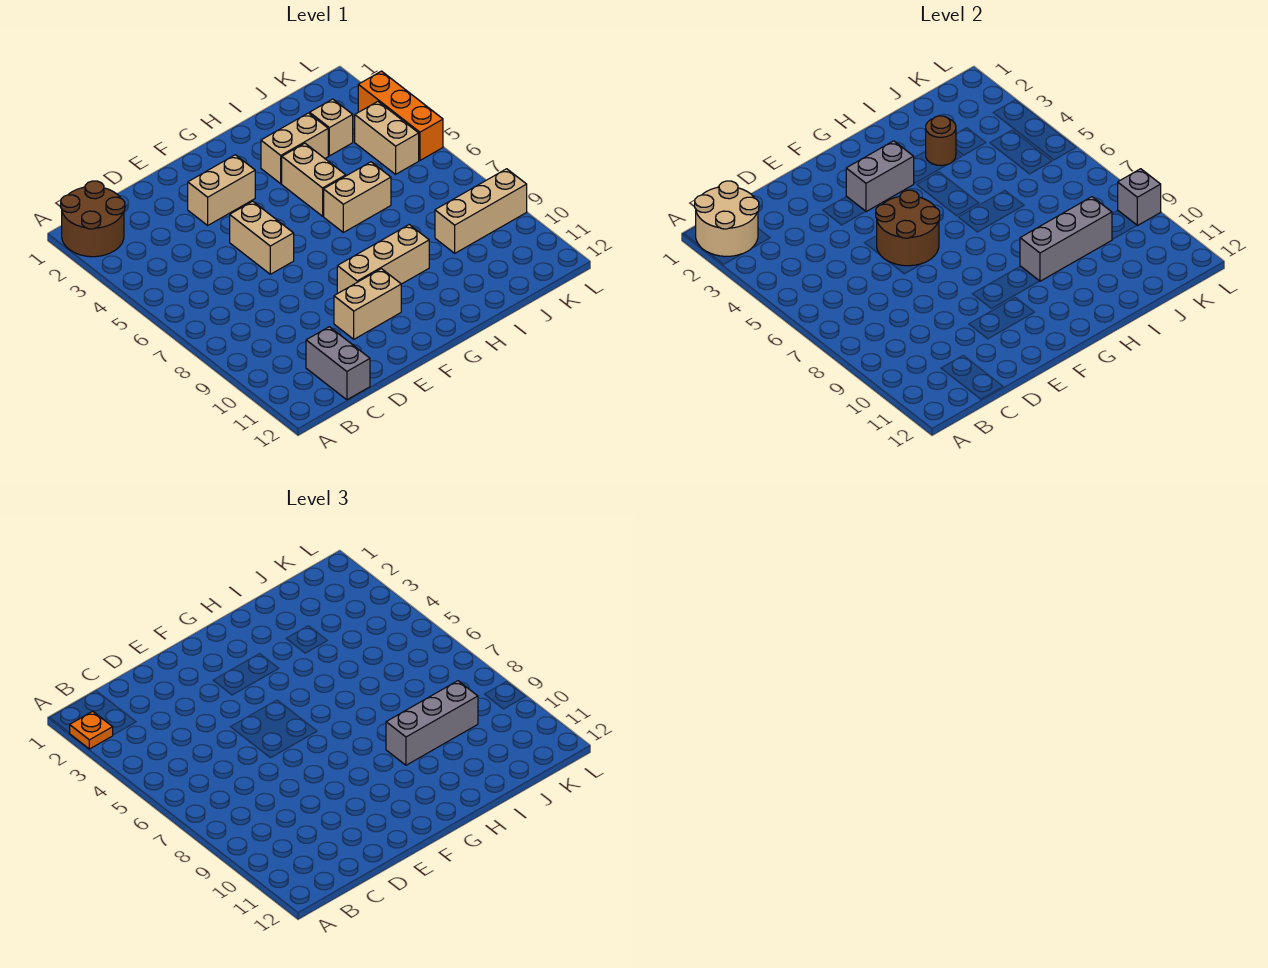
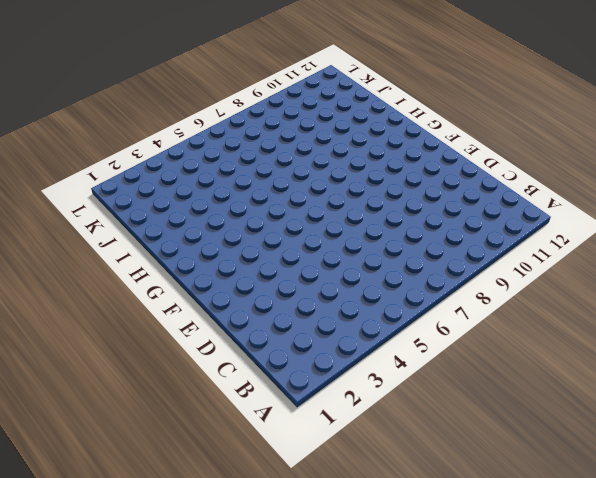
none -> brown round brick A1:B2 level 1
none -> grey brick C11:C12 level 1
none -> tan brick E3:F3 level 1

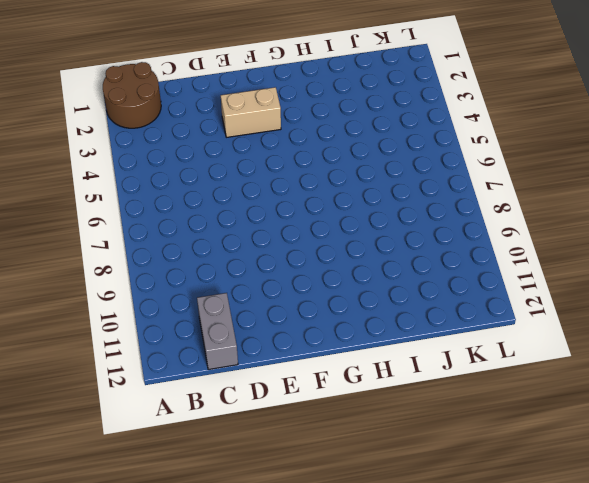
none -> tan brick E5:E6 level 1
none -> tan brick E10:F10 level 1
none -> tan brick F9:H9 level 1

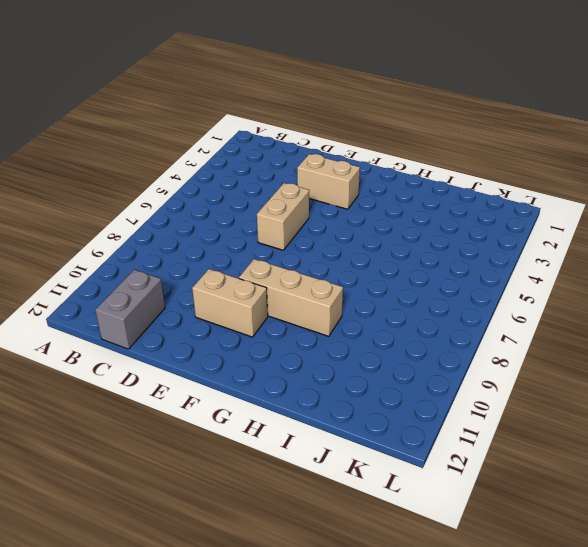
none -> brown round brick A1:B2 level 1
none -> tan brick H3:I3 level 1
none -> tan brick H4:H5 level 1

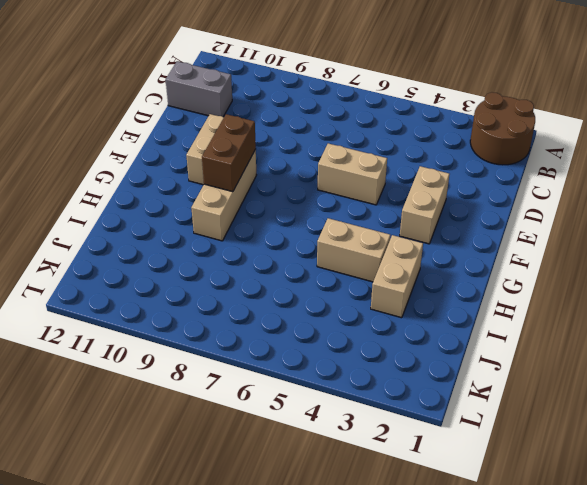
brown brick F9:G9 level 2 -> none
none -> tan brick H6:I6 level 1
none -> tan brick J3 level 1
none -> tan brick J9:L9 level 1

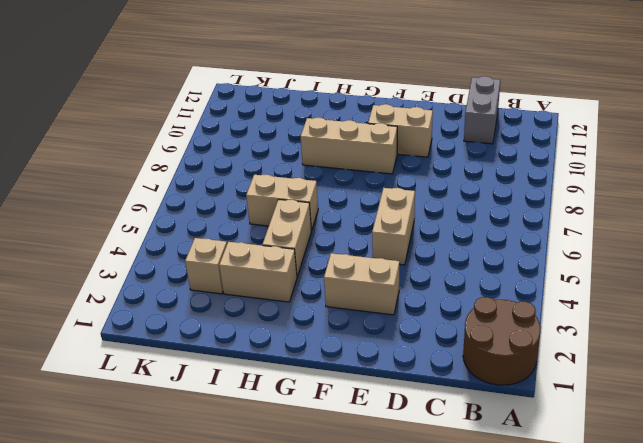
none -> tan brick J9:L9 level 1
none -> tan brick K4:K5 level 1
none -> orange brick L3:L5 level 1

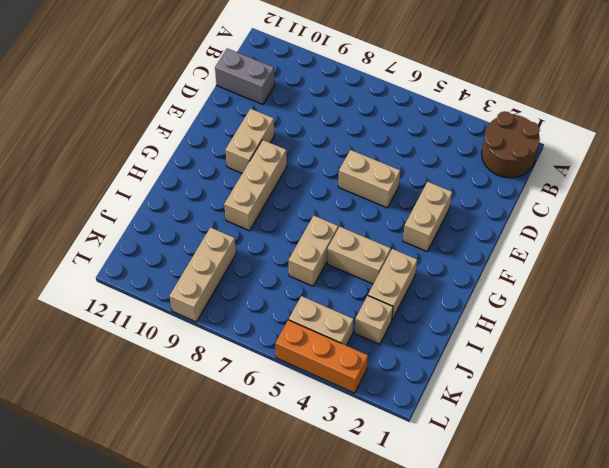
none -> tan round brick A1:B2 level 2
none -> brown round brick E5:F6 level 2
none -> grey brick F3:G3 level 2

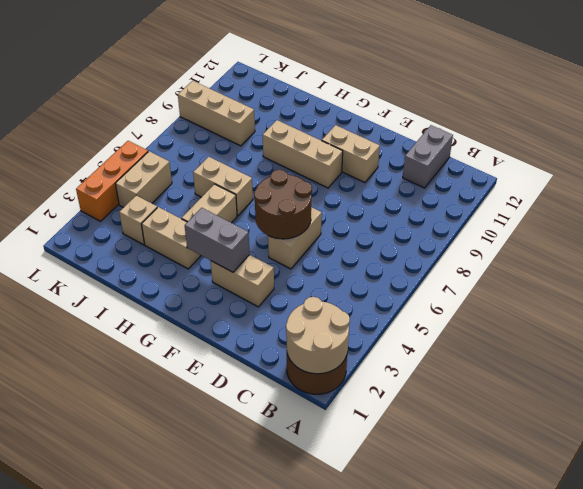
none -> grey brick H9:J9 level 2
none -> brown round brick I3 level 2
none -> grey brick L9 level 2

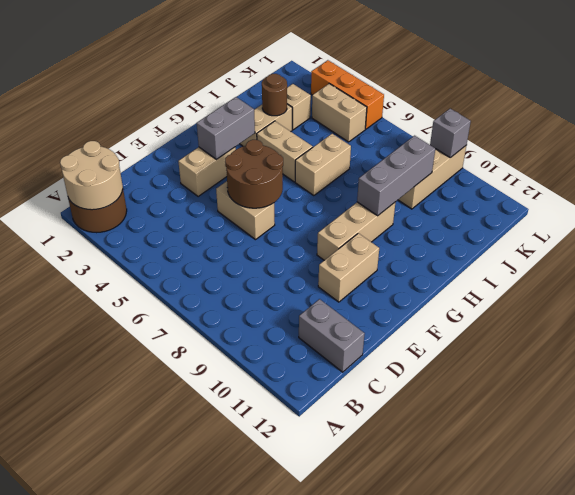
none -> orange plate A2 level 3
none -> grey brick H9:J9 level 3

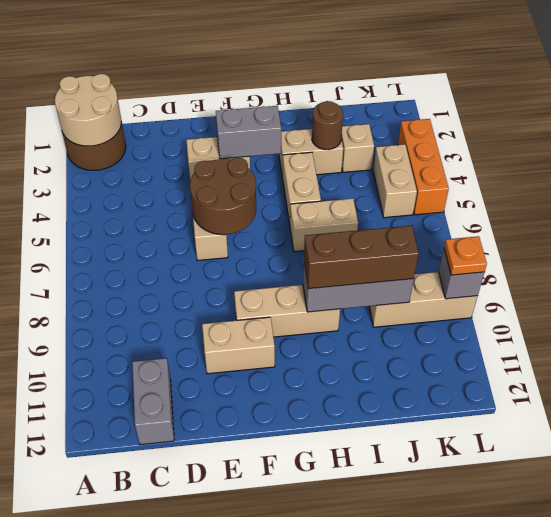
brown brick H9:J9 level 3 -> grey brick H9:J9 level 3
orange plate L9 level 3 -> orange plate A2 level 3

